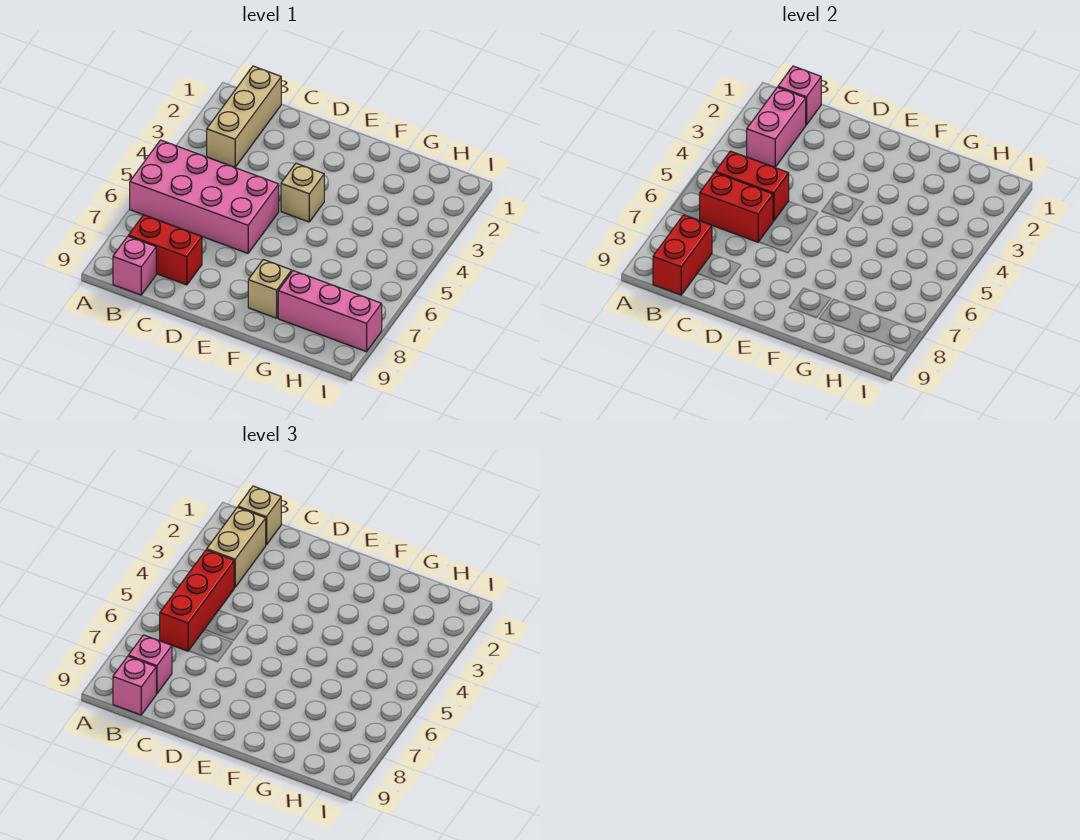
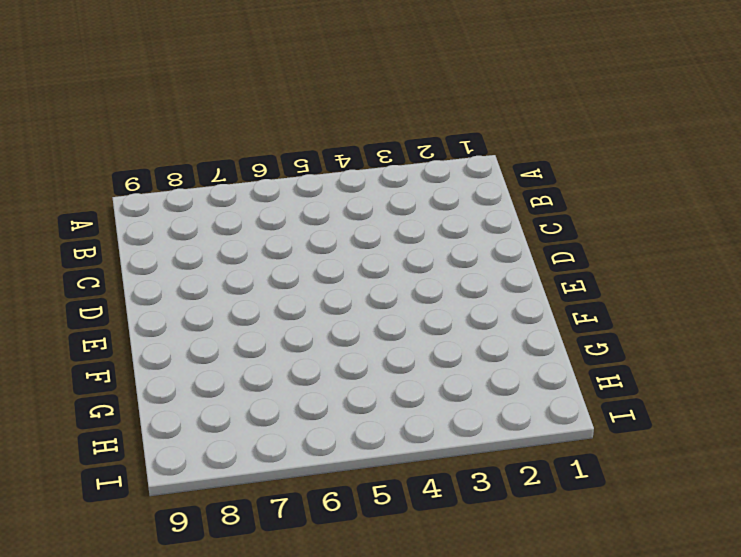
none -> pink brick A5:D6 level 1
none -> tan brick B1:B3 level 1
none -> red brick B8:C8 level 1

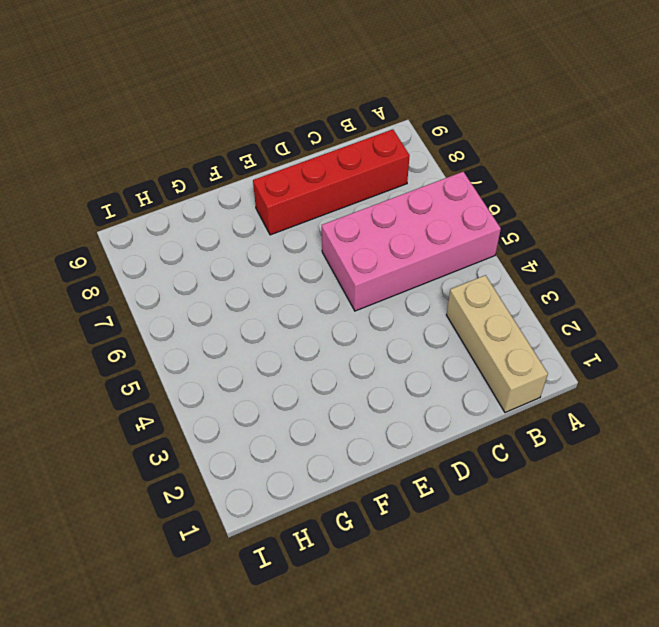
red brick B8:E8 level 1 -> red brick B8:C8 level 1
none -> pink brick B9 level 1
none -> tan brick E4 level 1
none -> tan brick F8 level 1

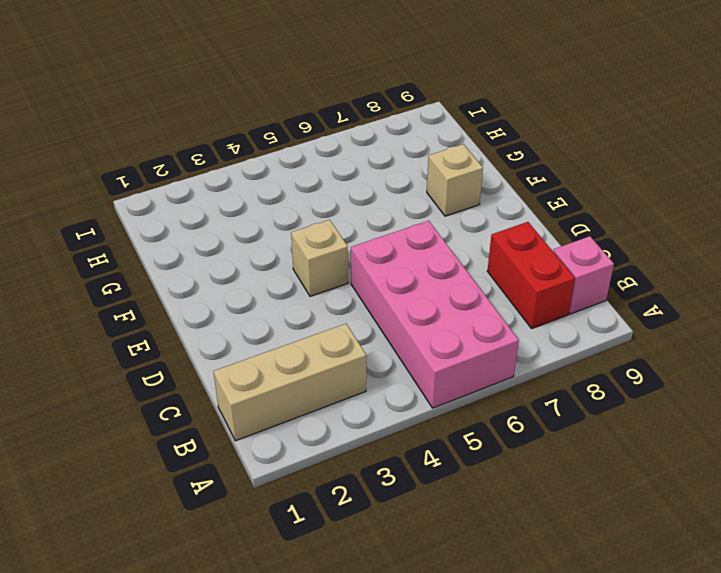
none -> pink brick G8:I8 level 1
none -> pink brick B1 level 2
none -> pink brick B2:B3 level 2

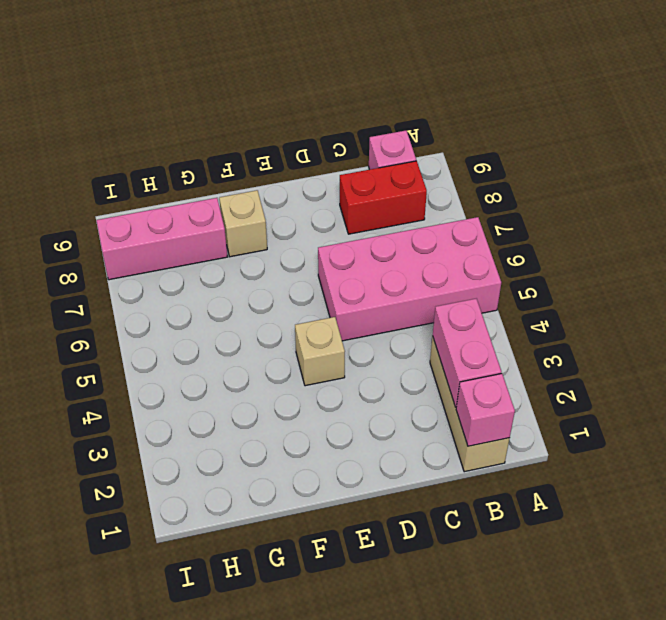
none -> red brick B5:C5 level 2
none -> red brick B6:C6 level 2
none -> red brick B8:B9 level 2

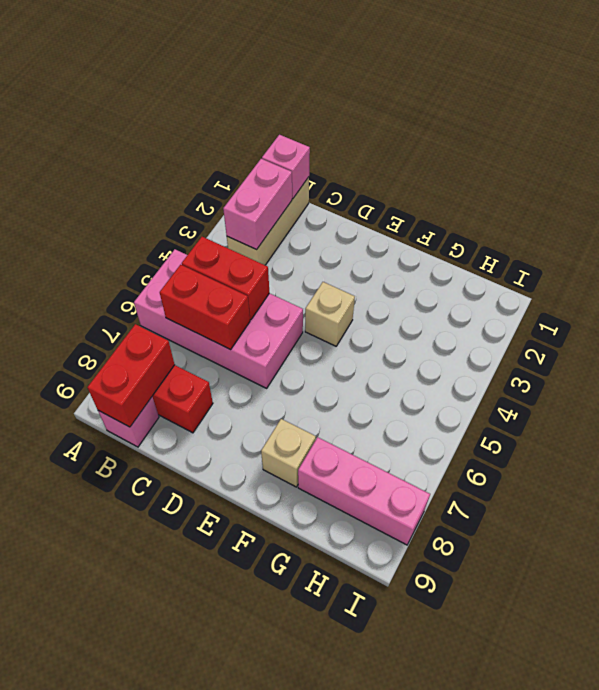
none -> tan brick B1 level 3
none -> tan brick B2:B3 level 3
none -> red brick B4:B6 level 3

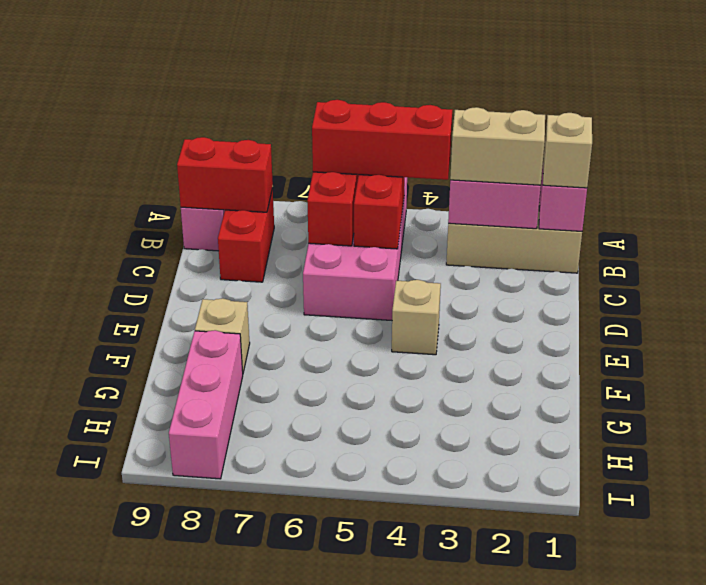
none -> pink brick B8 level 3
none -> pink brick B9 level 3

